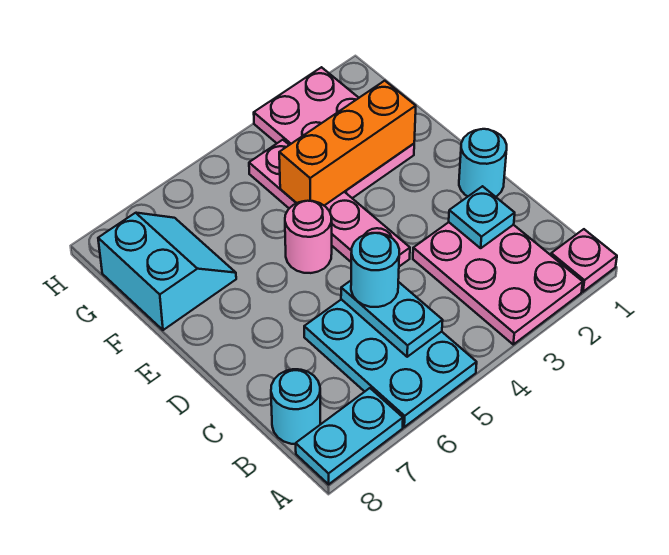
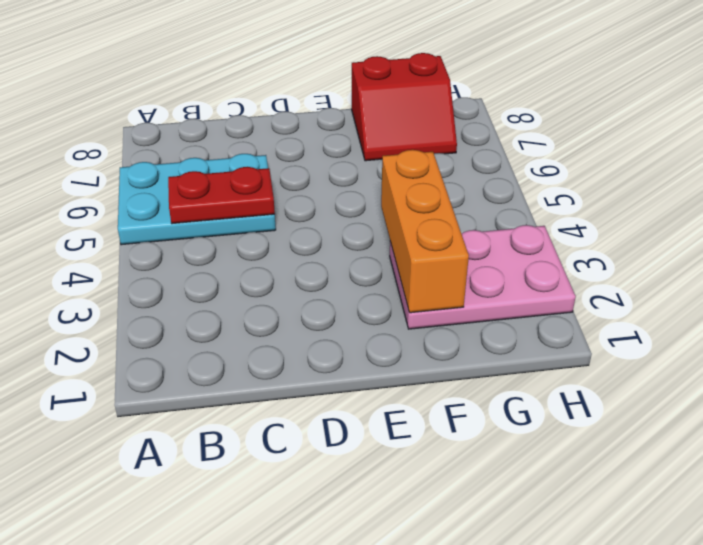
red plate B5:C5 level 2 -> cyan plate B5:C5 level 2
red slope F7:G8 level 1 top 8 -> cyan slope F7:G8 level 1 top 8
none -> pink plate A1 level 1
none -> pink plate A2:C3 level 1
none -> cyan plate A7:A8 level 1

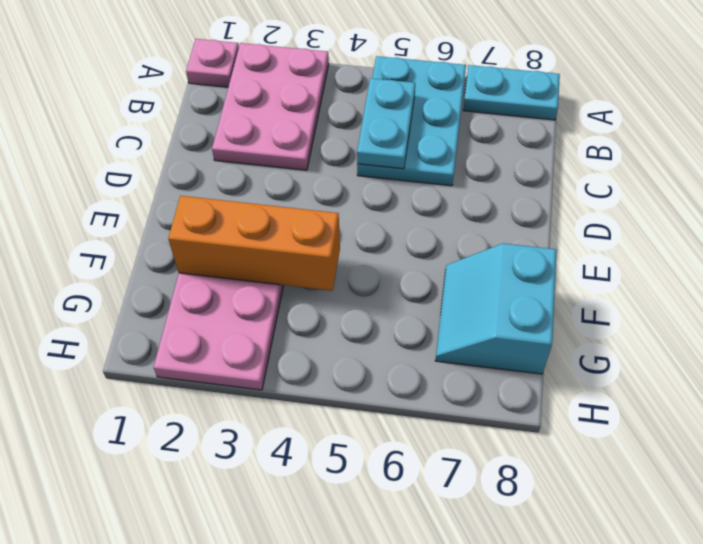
none -> cyan round brick B8 level 1
none -> cyan round brick D1 level 1
none -> pink plate D4:G4 level 1

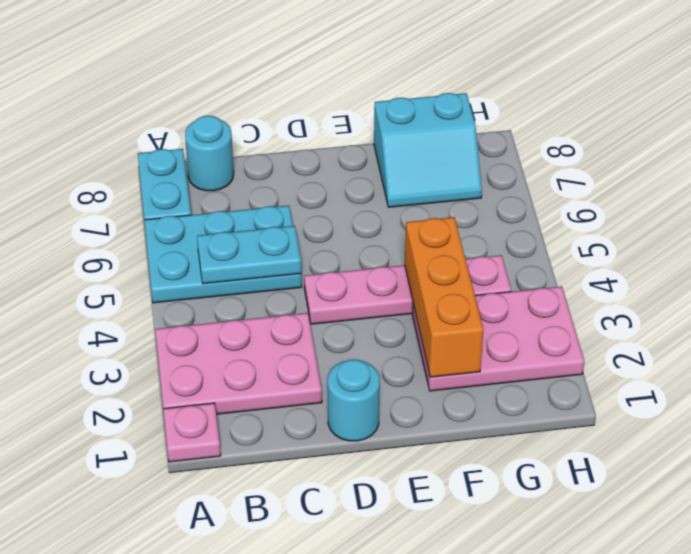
none -> pink round brick E5 level 1
none -> cyan plate C2 level 2
none -> cyan round brick C5 level 3

